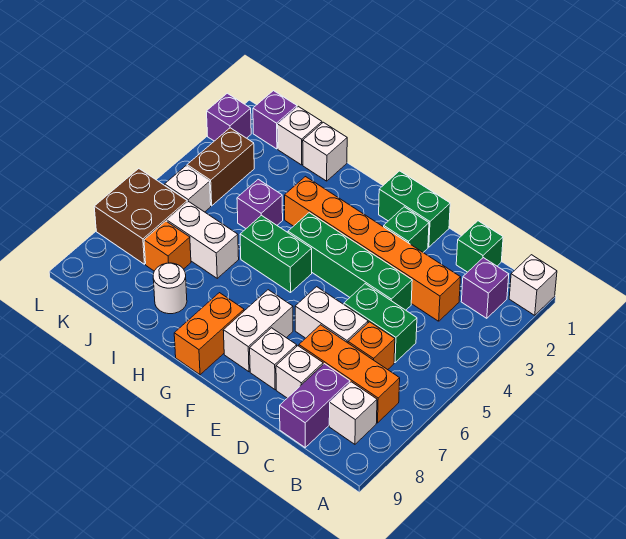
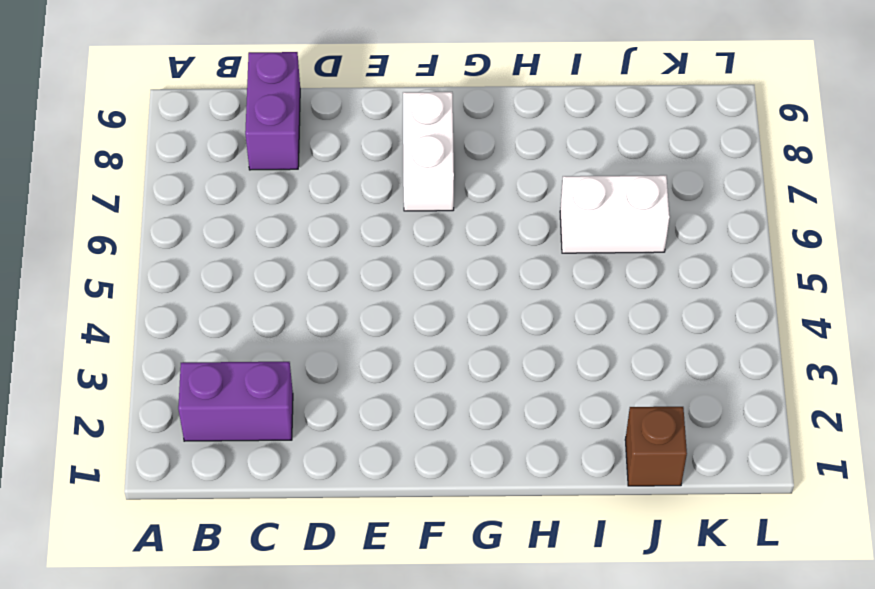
purple brick B2:C2 level 1 -> purple brick B2 level 1
brown brick J1 level 1 -> white brick J1 level 1
none -> white brick A1 level 1
none -> orange brick B7:D7 level 1
none -> white brick B8 level 1

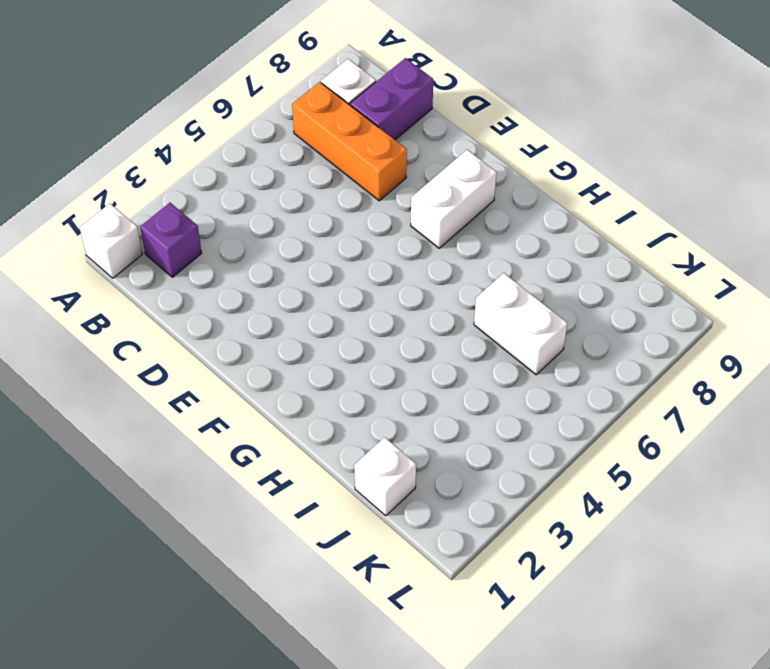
none -> green brick C1 level 1
none -> orange brick C3:H3 level 1
none -> green brick C5:D5 level 1

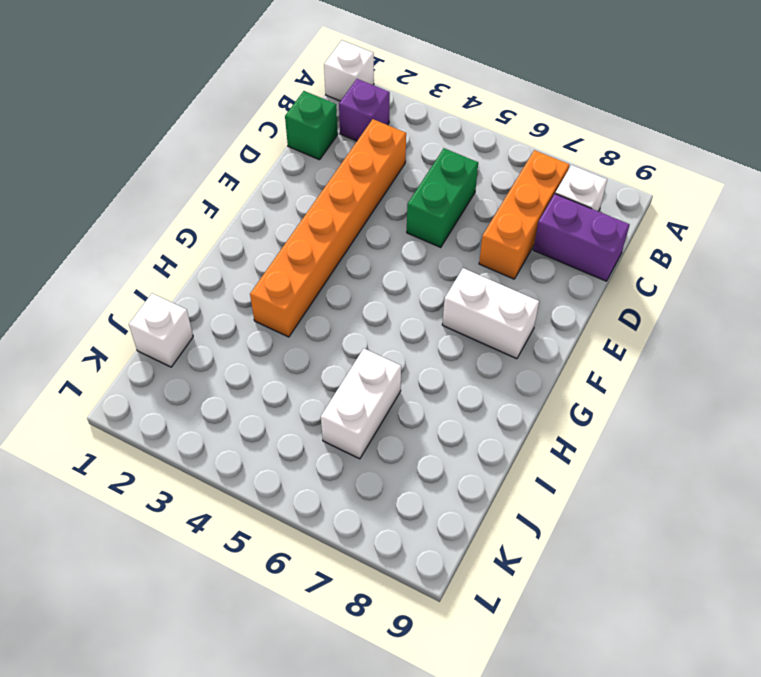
none -> orange brick C6 level 1
none -> green brick D4:G4 level 1
none -> white brick D6:E6 level 1

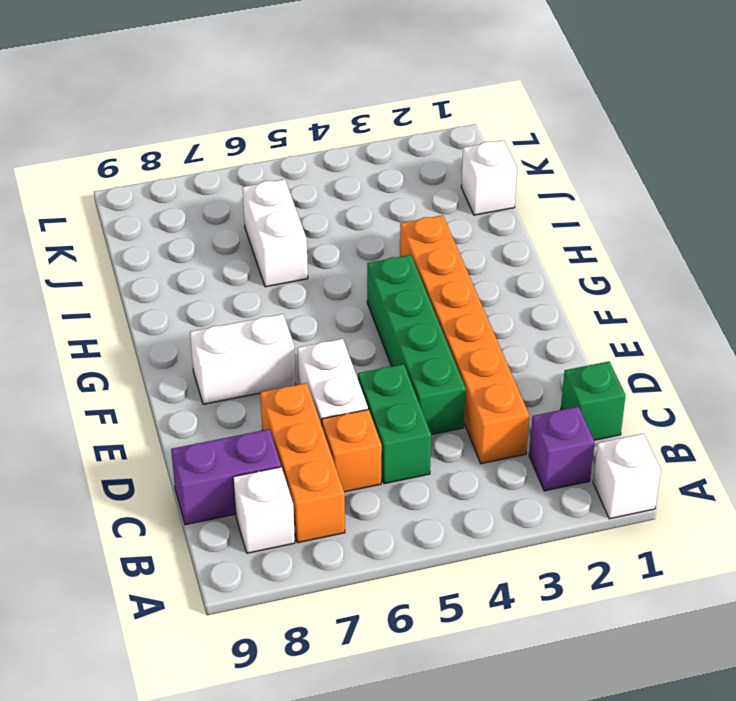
none -> white brick D8 level 1
none -> green brick E1:F1 level 1
none -> green brick E2 level 1

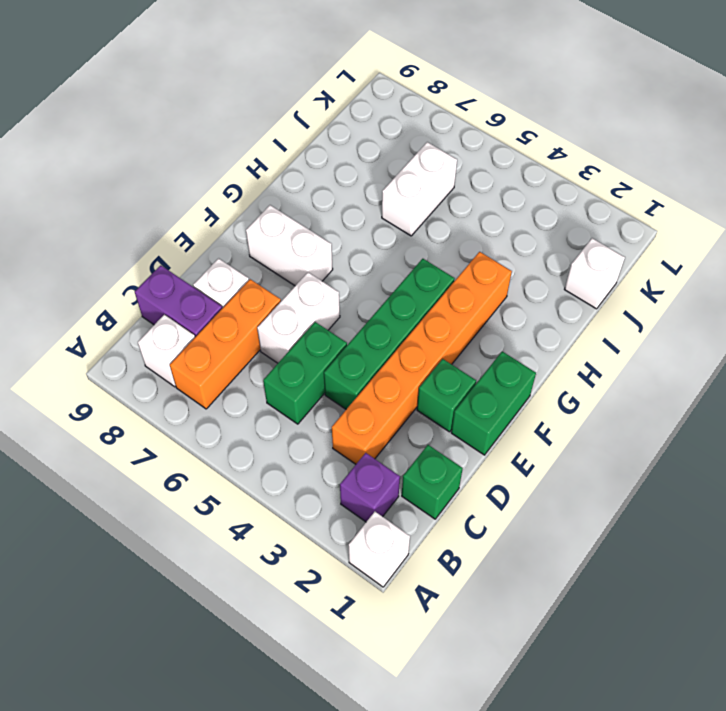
none -> orange brick C6 level 1
none -> white brick E8 level 1
none -> green brick G5:H5 level 1

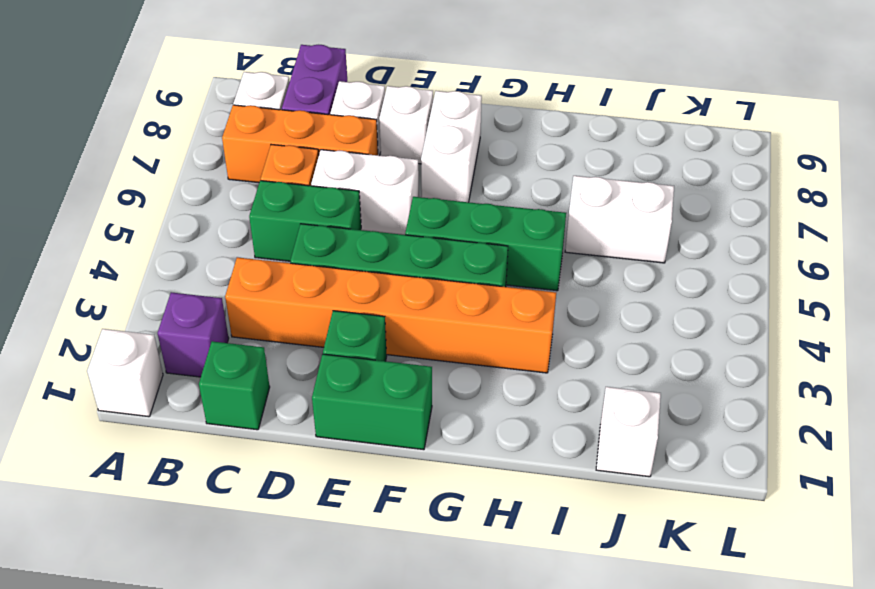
green brick F5:H5 level 1 -> green brick G5:H5 level 1
none -> orange brick G8:G9 level 1
none -> white brick I1 level 1
none -> purple brick I4 level 1

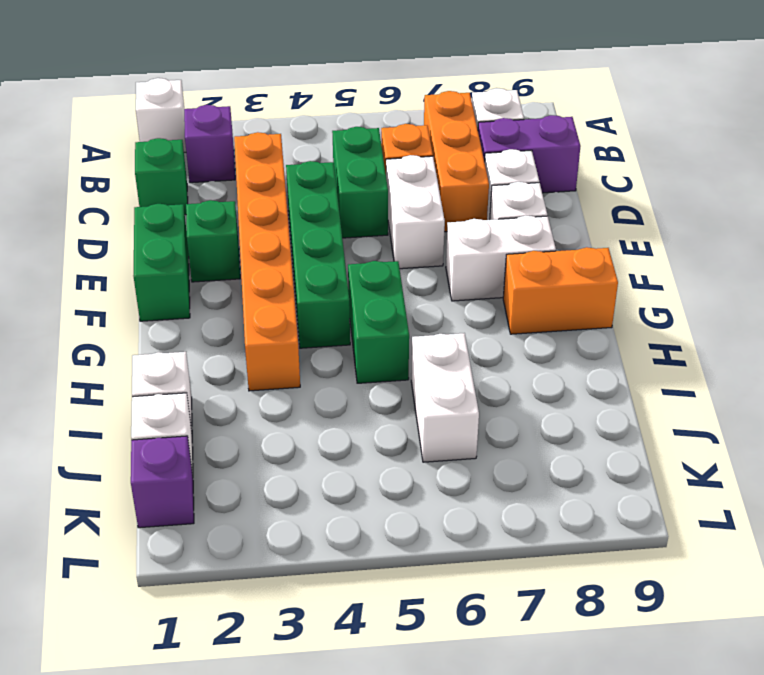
none -> purple brick I4 level 1
none -> white round brick I8 level 1
none -> orange brick J7 level 1

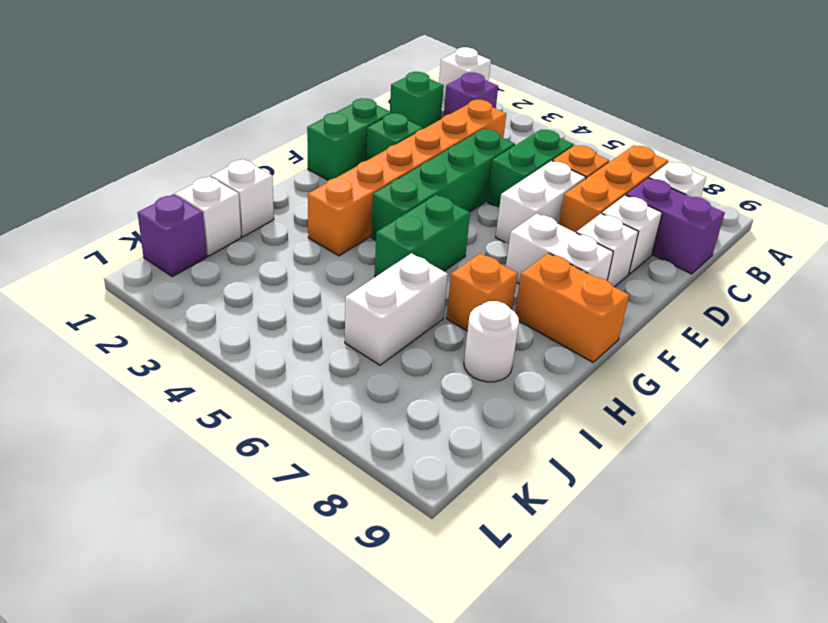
orange brick H7 level 1 -> orange brick J7 level 1
none -> purple brick I4 level 1
none -> brown brick K3:K4 level 1
none -> white brick K5 level 1

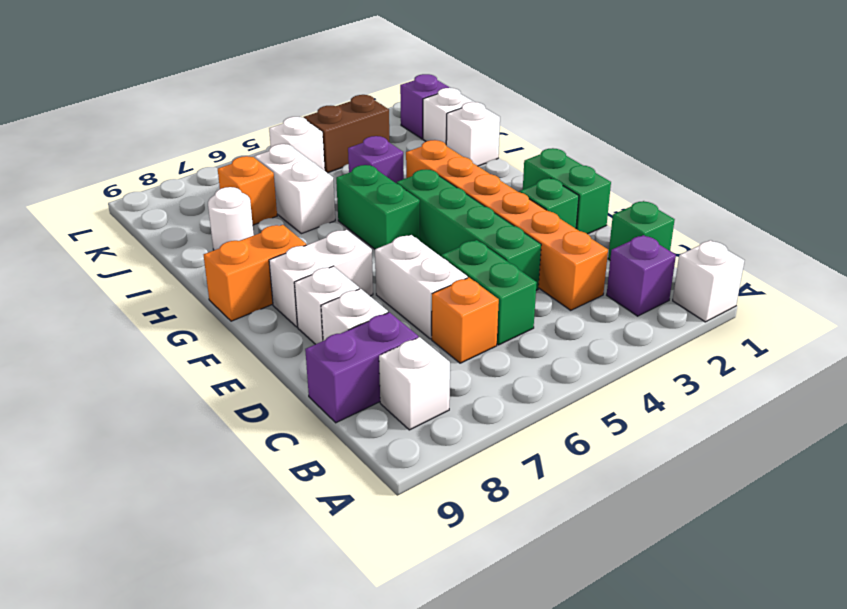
none -> orange brick B7:D7 level 1
none -> brown brick K6:L7 level 1
none -> purple brick L2 level 1

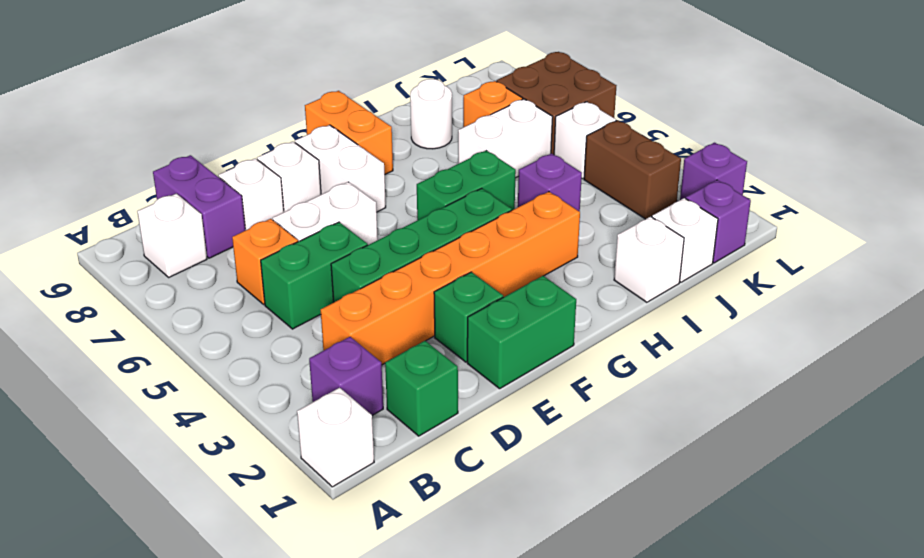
none -> orange brick B7:D7 level 1

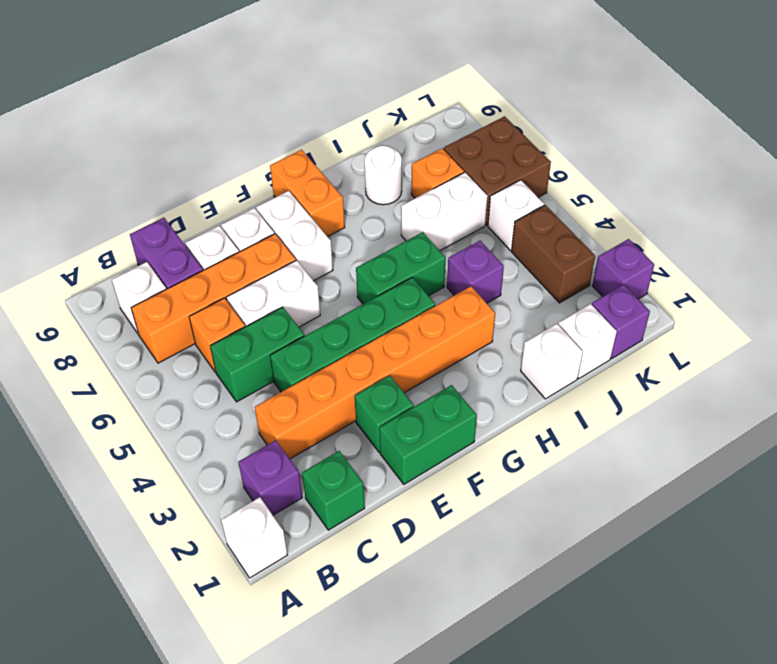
orange brick B7:E7 level 1 -> orange brick B7:D7 level 1

